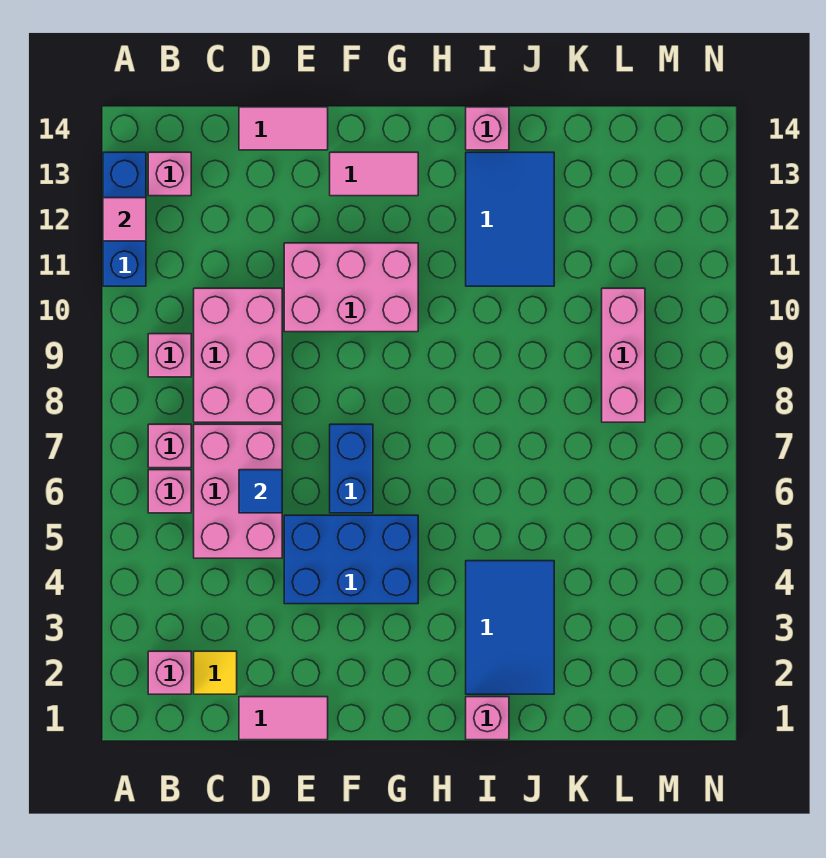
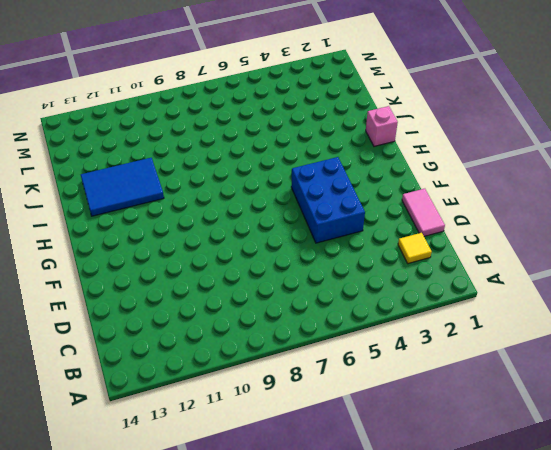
none -> blue brick A11:A13 level 1
none -> pink brick B2 level 1
none -> pink brick B6 level 1

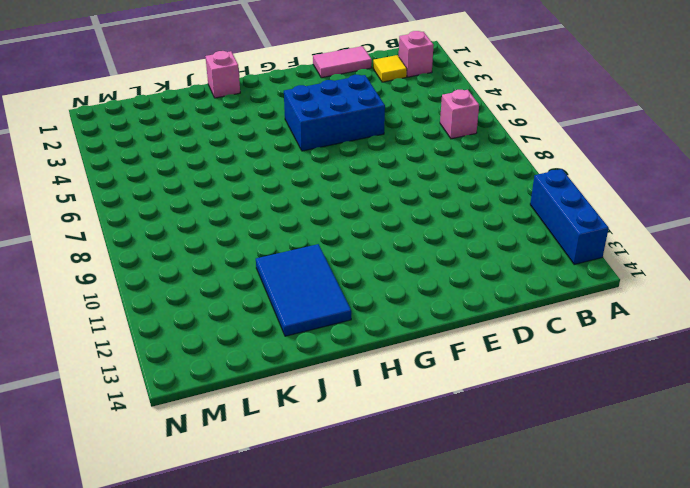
none -> pink brick B7 level 1
none -> pink brick B9 level 1
none -> pink brick B13 level 1

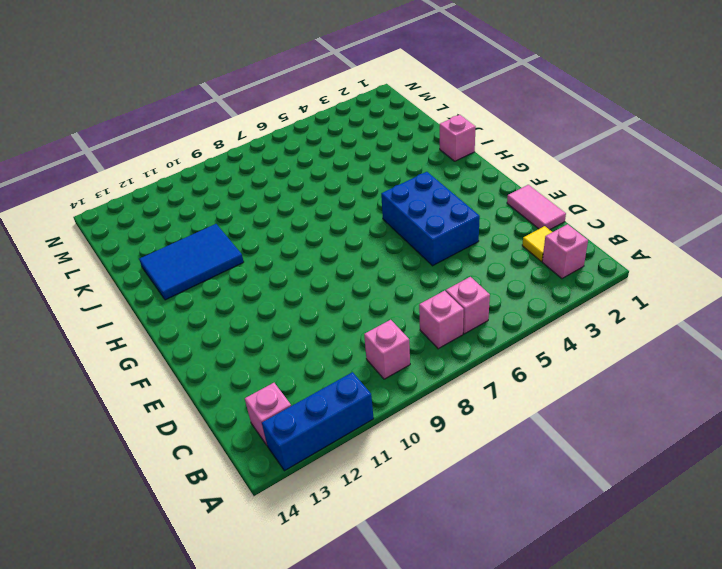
none -> pink brick C5:D7 level 1
none -> pink brick C8:D10 level 1
none -> pink tile D14:E14 level 1

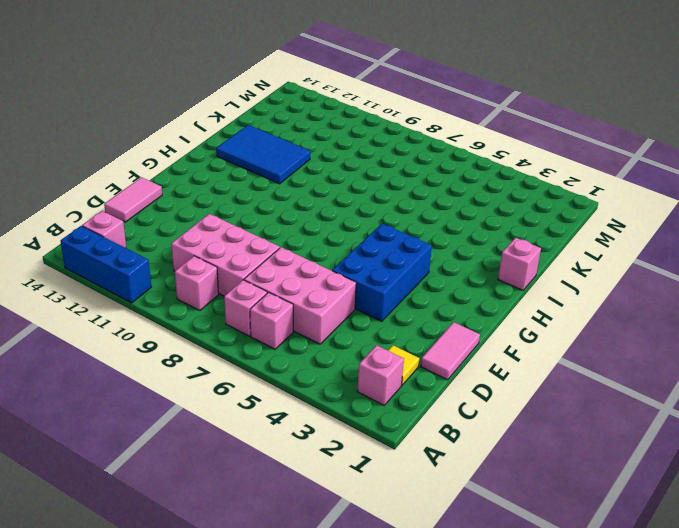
none -> pink brick E10:G11 level 1
none -> blue brick F6:F7 level 1
none -> pink tile F13:G13 level 1

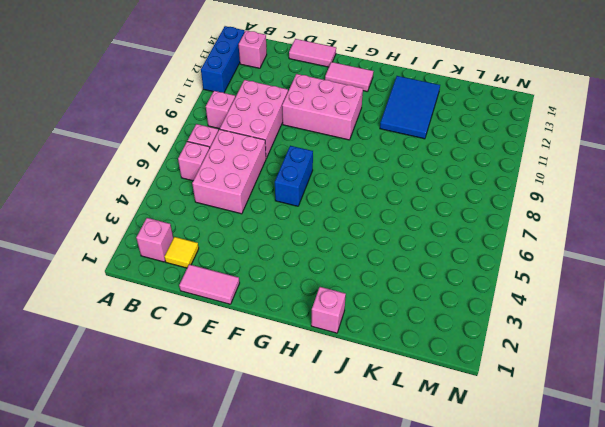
none -> blue brick E4:G5 level 1
none -> blue tile I2:J4 level 1
none -> pink brick I14 level 1

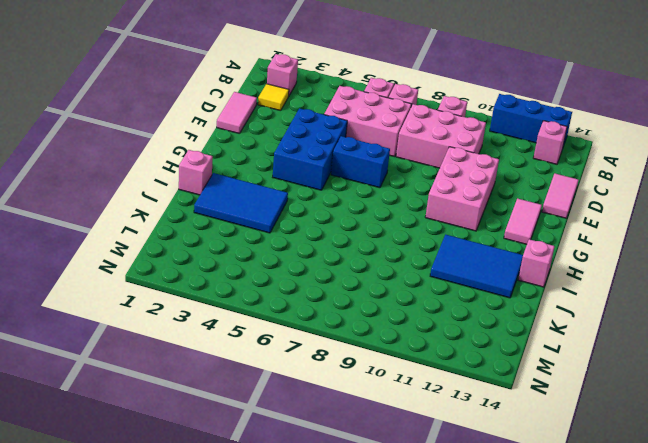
none -> pink brick L8:L10 level 1
none -> pink tile A12 level 2
none -> blue tile D6 level 2

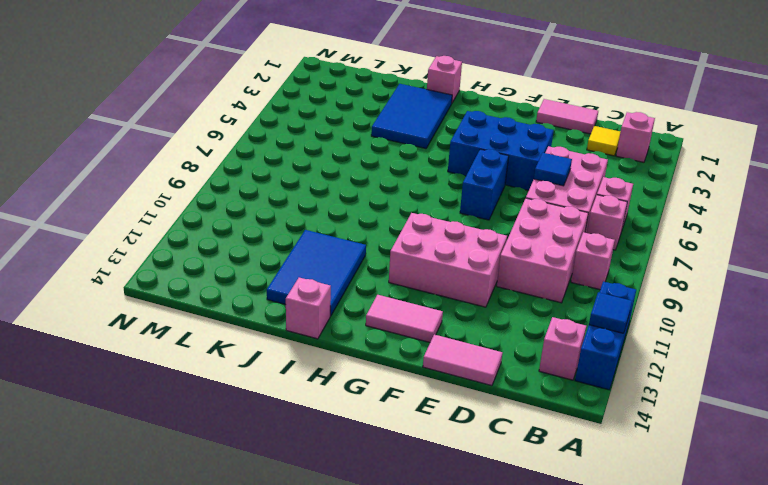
blue tile A12 level 2 -> pink tile A12 level 2
none -> pink brick L8:L10 level 1

